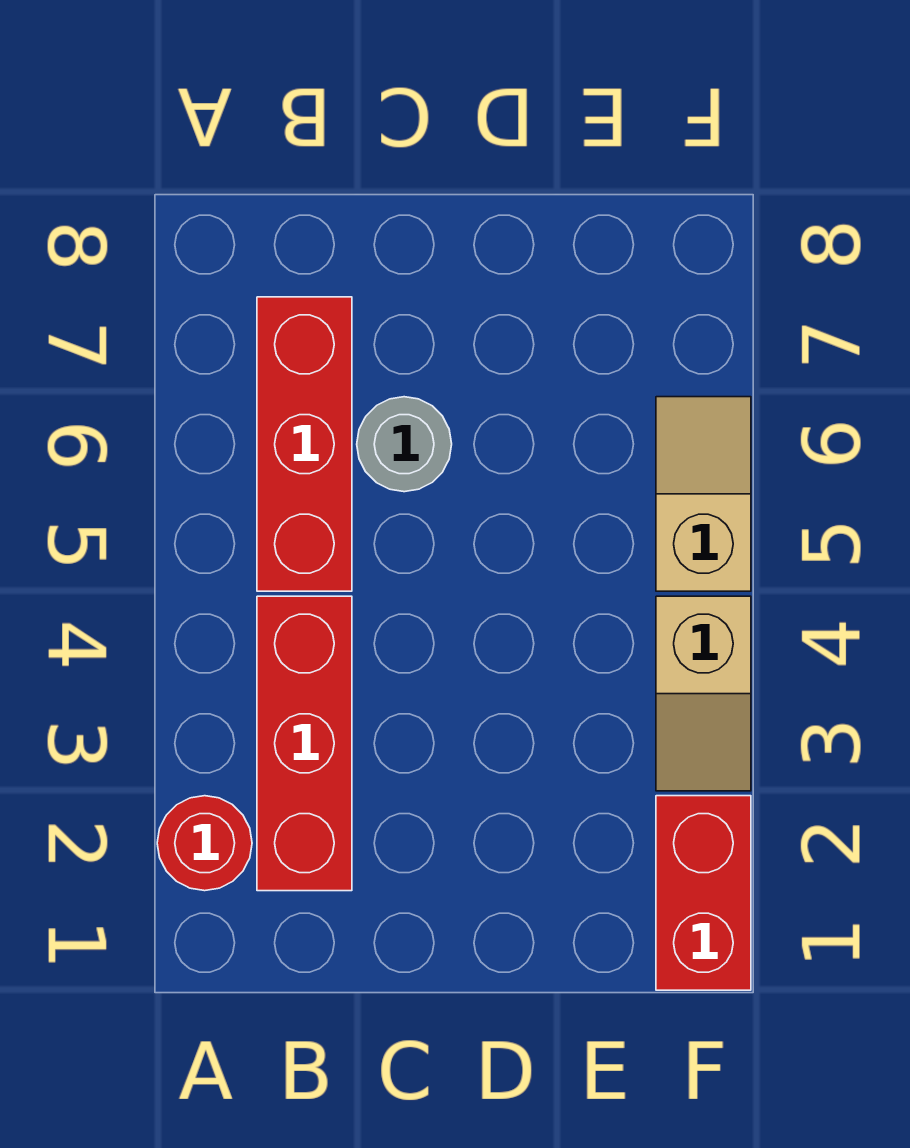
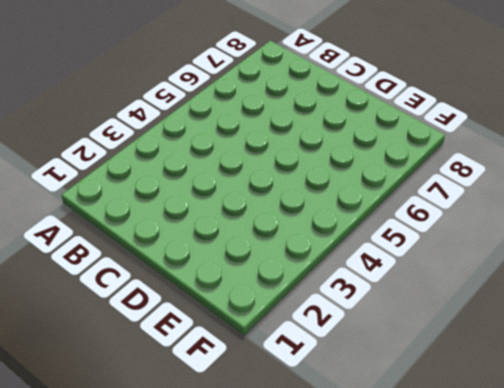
none -> red round brick A2 level 1
none -> red brick B2:B4 level 1

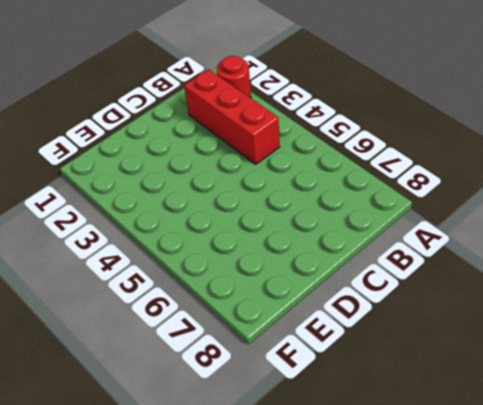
none -> red brick B5:B7 level 1
none -> grey round brick C6 level 1

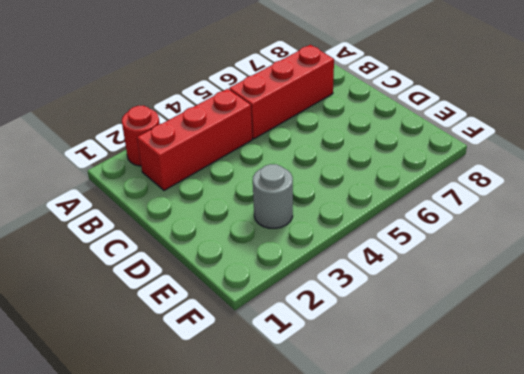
grey round brick E3 level 1 -> grey round brick C6 level 1
none -> red brick F1:F2 level 1
none -> tan slope F3:F4 level 1 top 4

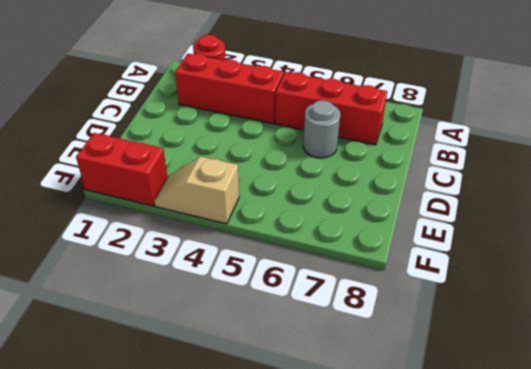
none -> tan slope F5:F6 level 1 top 5

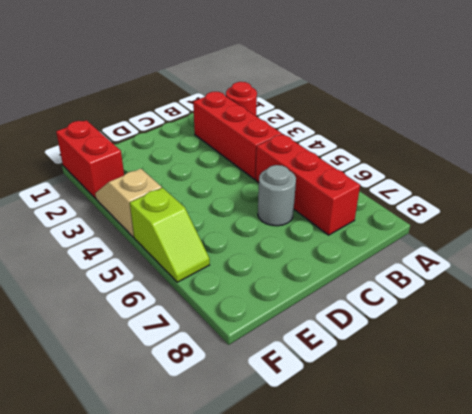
lime slope F5:F6 level 1 top 5 -> tan slope F5:F6 level 1 top 5

